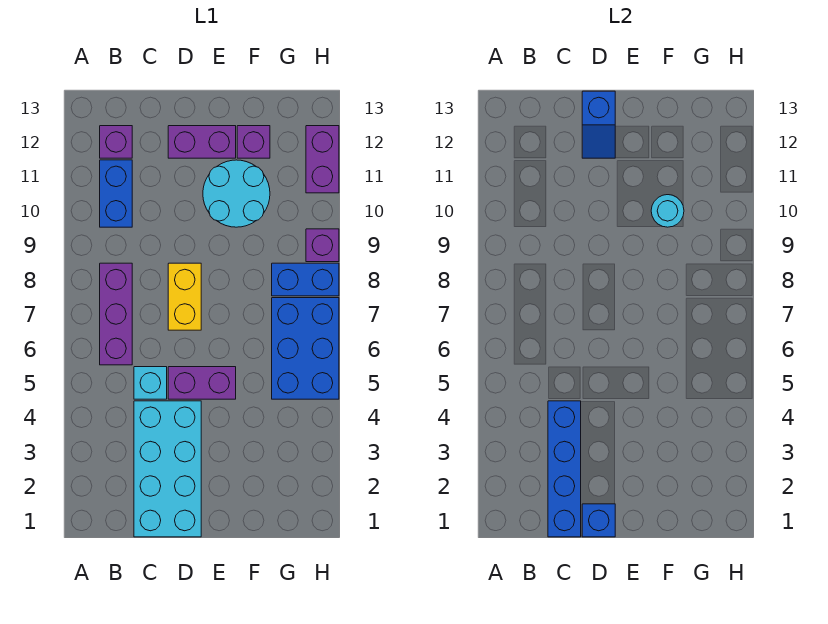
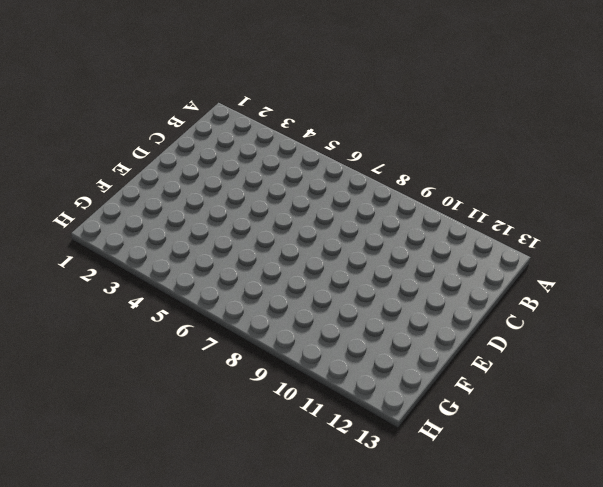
none -> purple brick B6:B8 level 1
none -> blue brick B10:B11 level 1
none -> purple brick B12 level 1

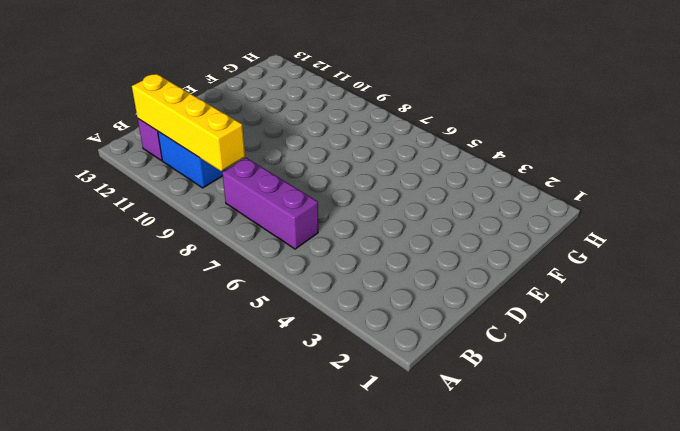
yellow brick B9:B12 level 2 -> none
none -> cyan brick C1:D4 level 1
none -> cyan brick C5 level 1
none -> purple brick D5:E5 level 1

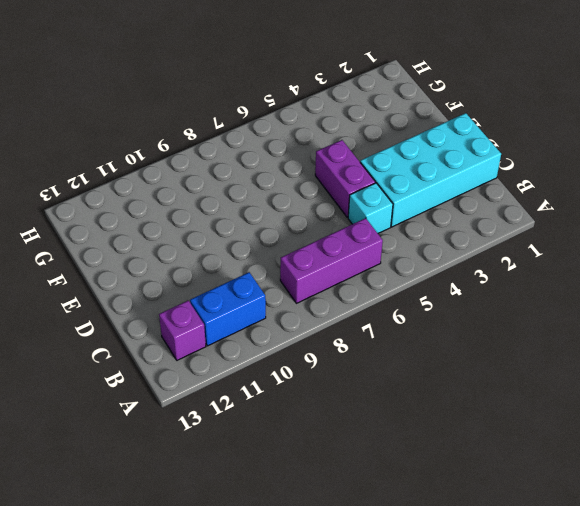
none -> yellow brick D7:D8 level 1
none -> purple brick D12:E12 level 1
none -> cyan round brick E10:F11 level 1

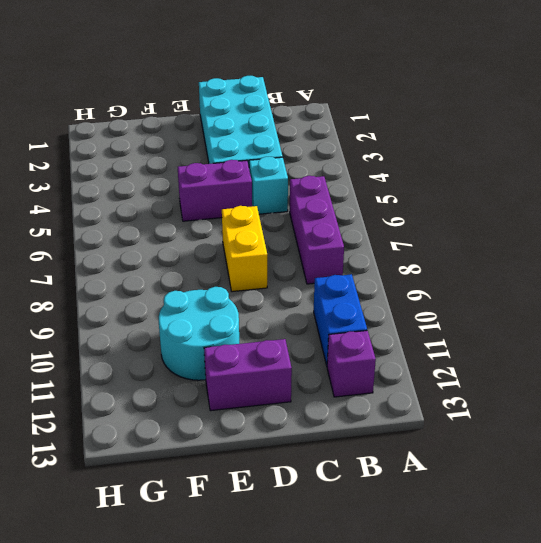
none -> purple brick F12 level 1
none -> blue brick G5:H7 level 1
none -> blue brick G8:H8 level 1

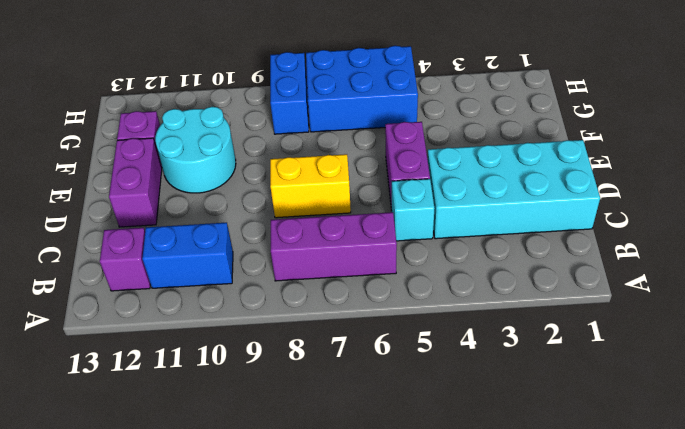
none -> purple brick H9 level 1
none -> purple brick H11:H12 level 1
none -> blue brick C1:C4 level 2

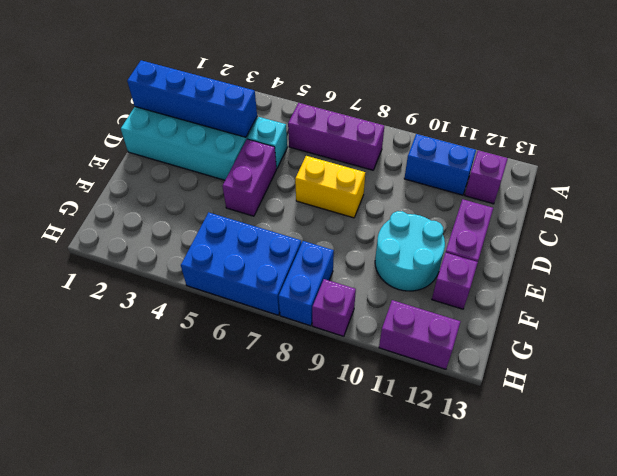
none -> blue brick D1 level 2
none -> blue slope D12:D13 level 2 top 13
none -> cyan round brick F10 level 2

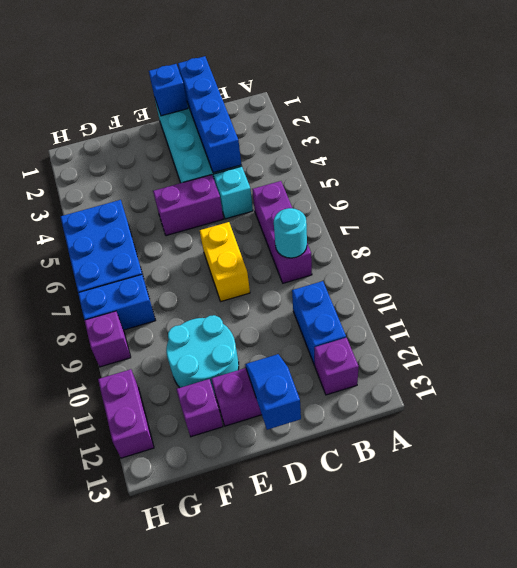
cyan round brick B8 level 2 -> cyan round brick F10 level 2

